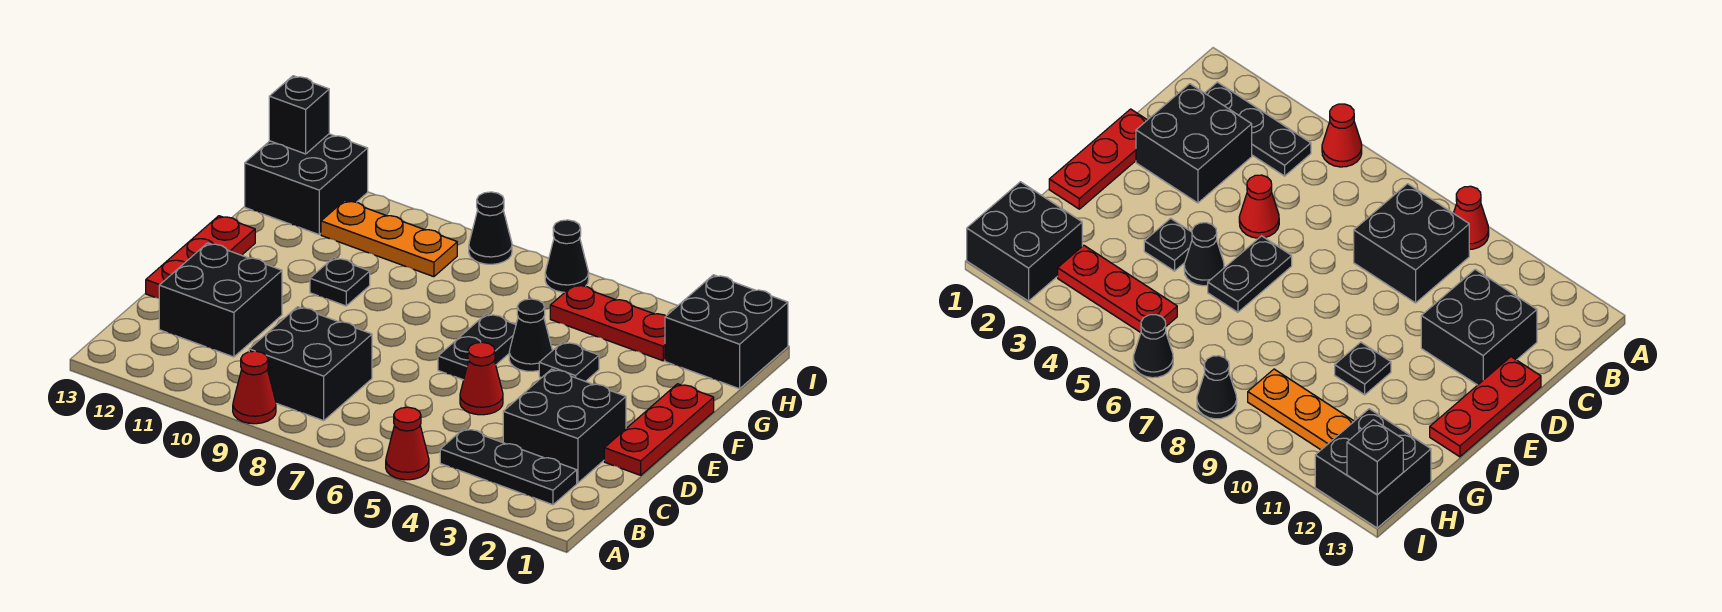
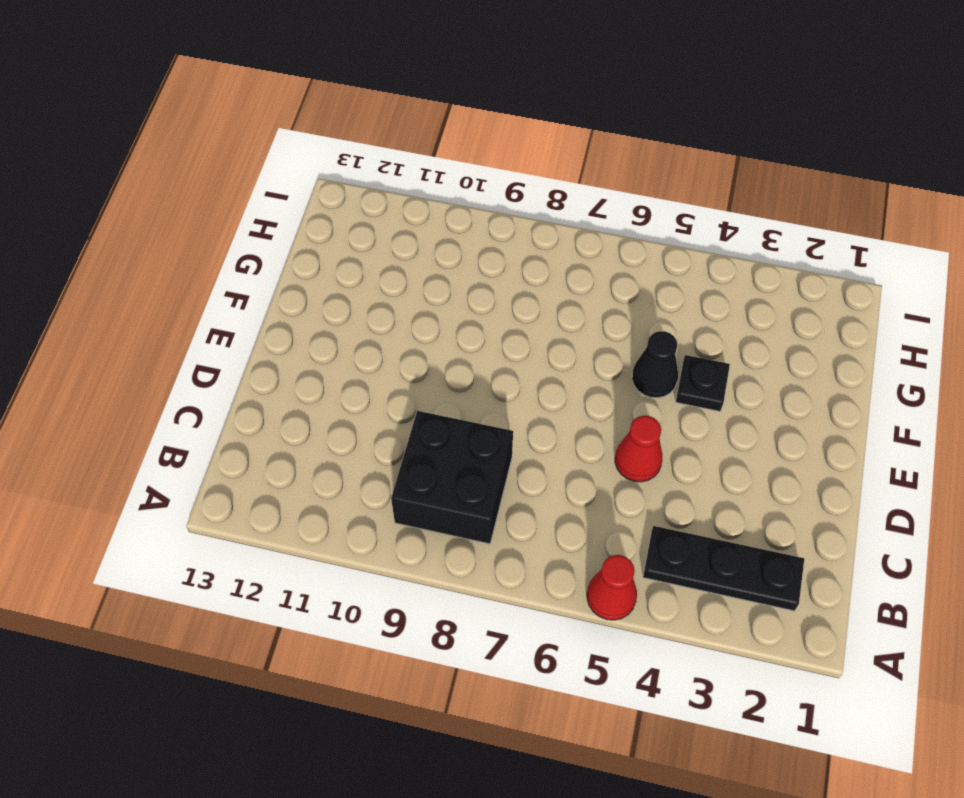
none -> red cone A9 level 1
none -> black brick C2:D3 level 1
none -> black brick C11:D12 level 1

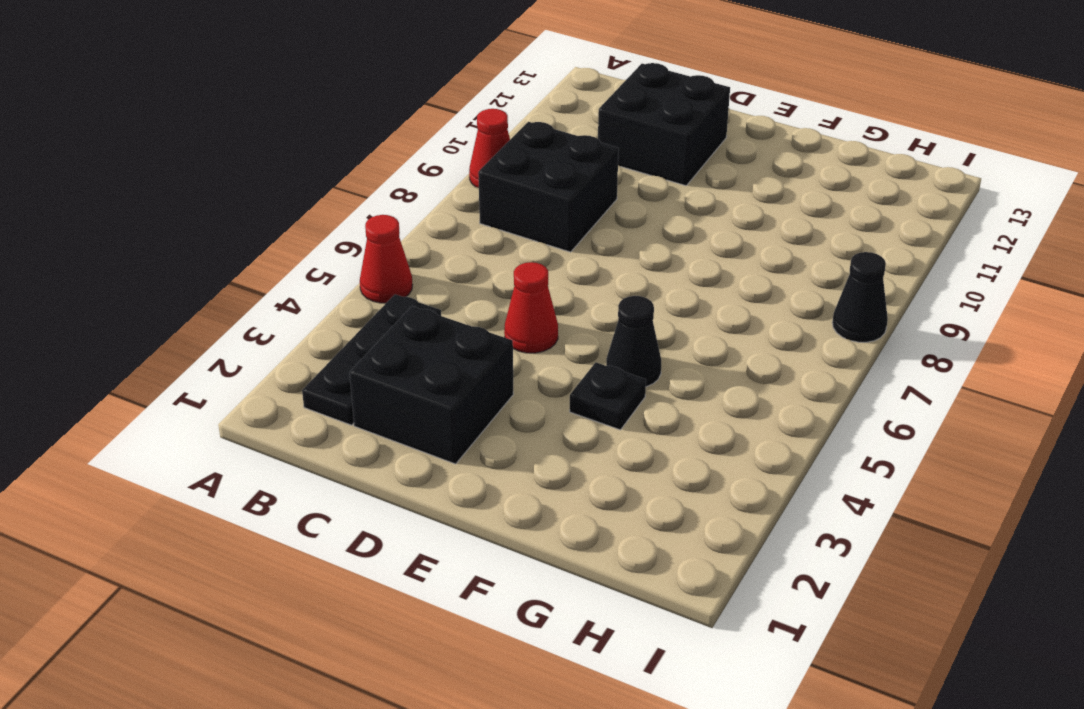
none -> red plate D1:F1 level 1
none -> red plate D13:F13 level 1
none -> black plate E6:F6 level 1

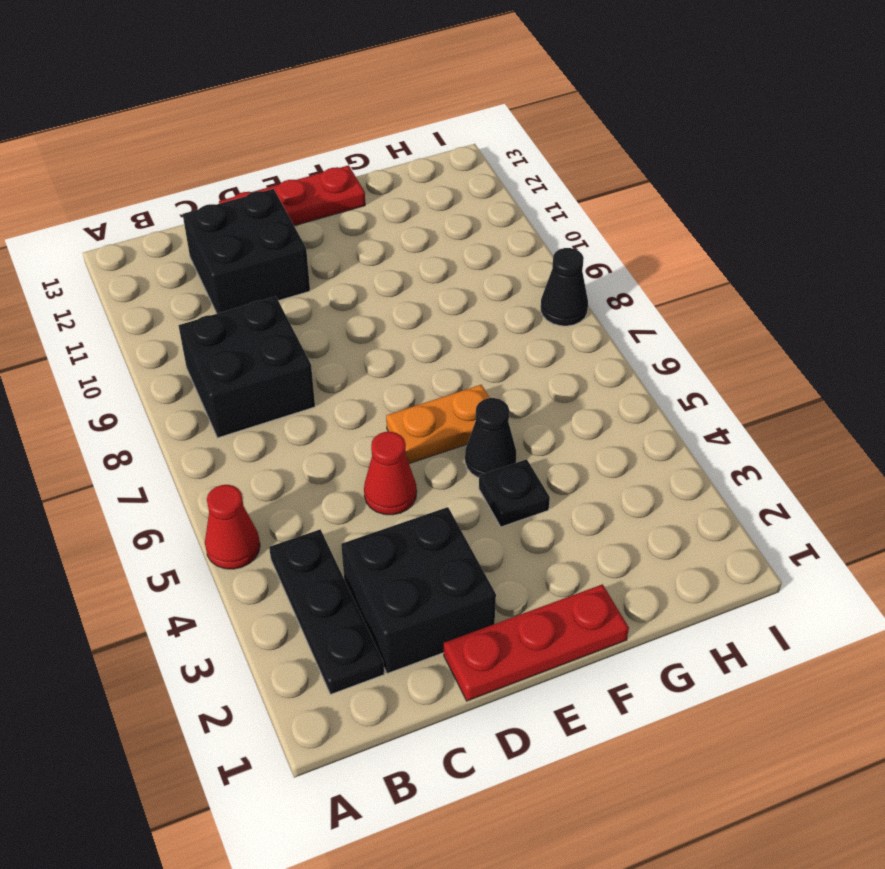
orange plate E6:F6 level 1 -> black plate E6:F6 level 1
none -> red cone A9 level 1
none -> black plate F10 level 1
none -> black brick H1:I2 level 1

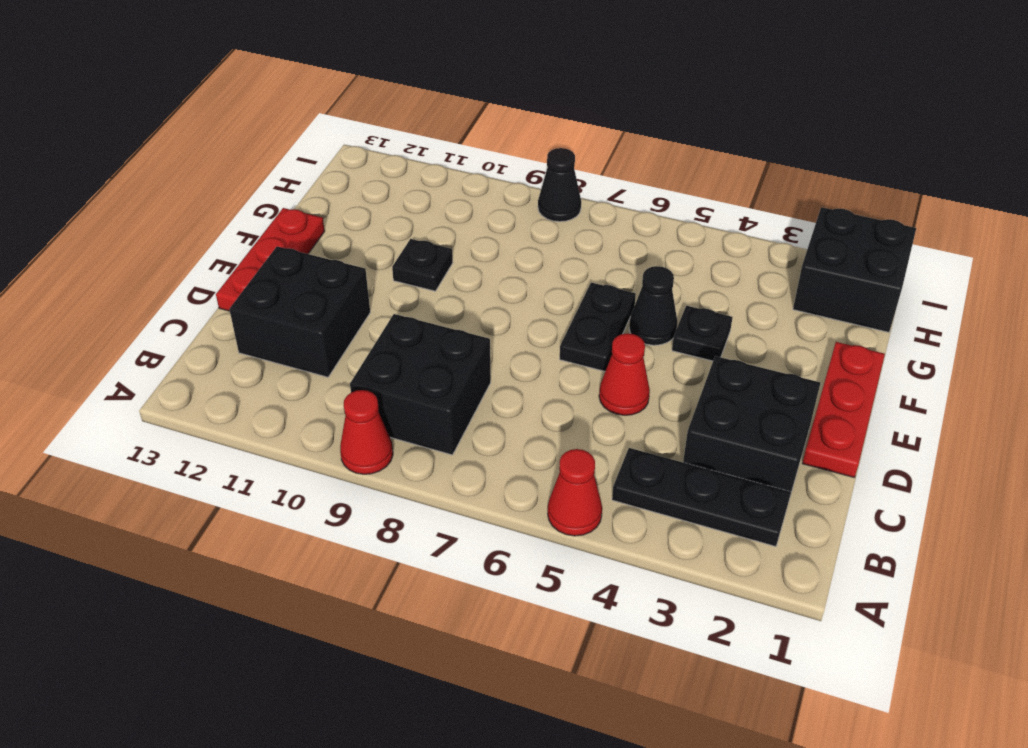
none -> red plate H3:H5 level 1
none -> orange plate H9:H11 level 1
none -> black brick H12:I13 level 1

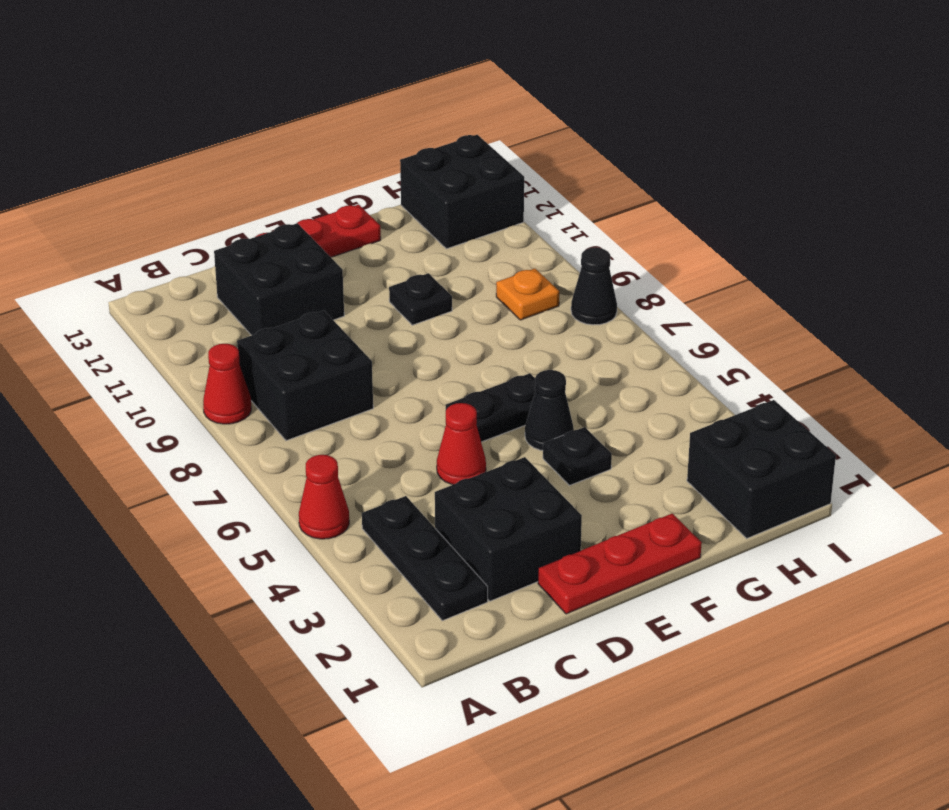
orange plate H9 level 1 -> orange plate H9:H11 level 1
none -> red plate H3:H5 level 1
none -> black cone I6 level 1
none -> black brick I13 level 2

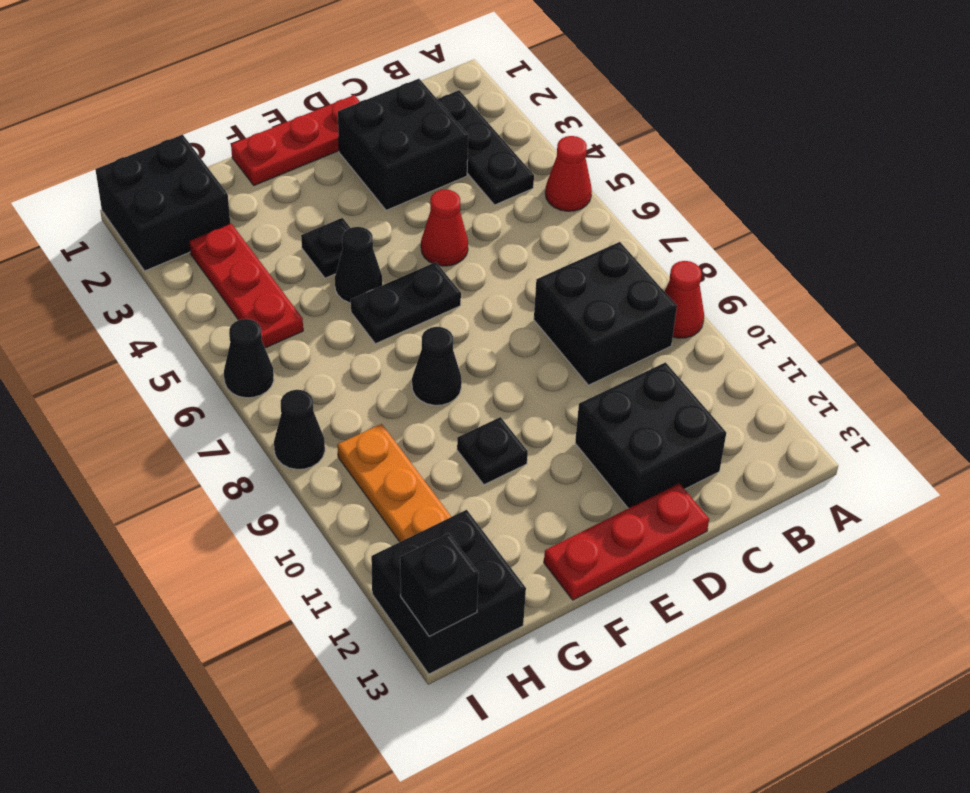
black cone F8 level 1 -> none

